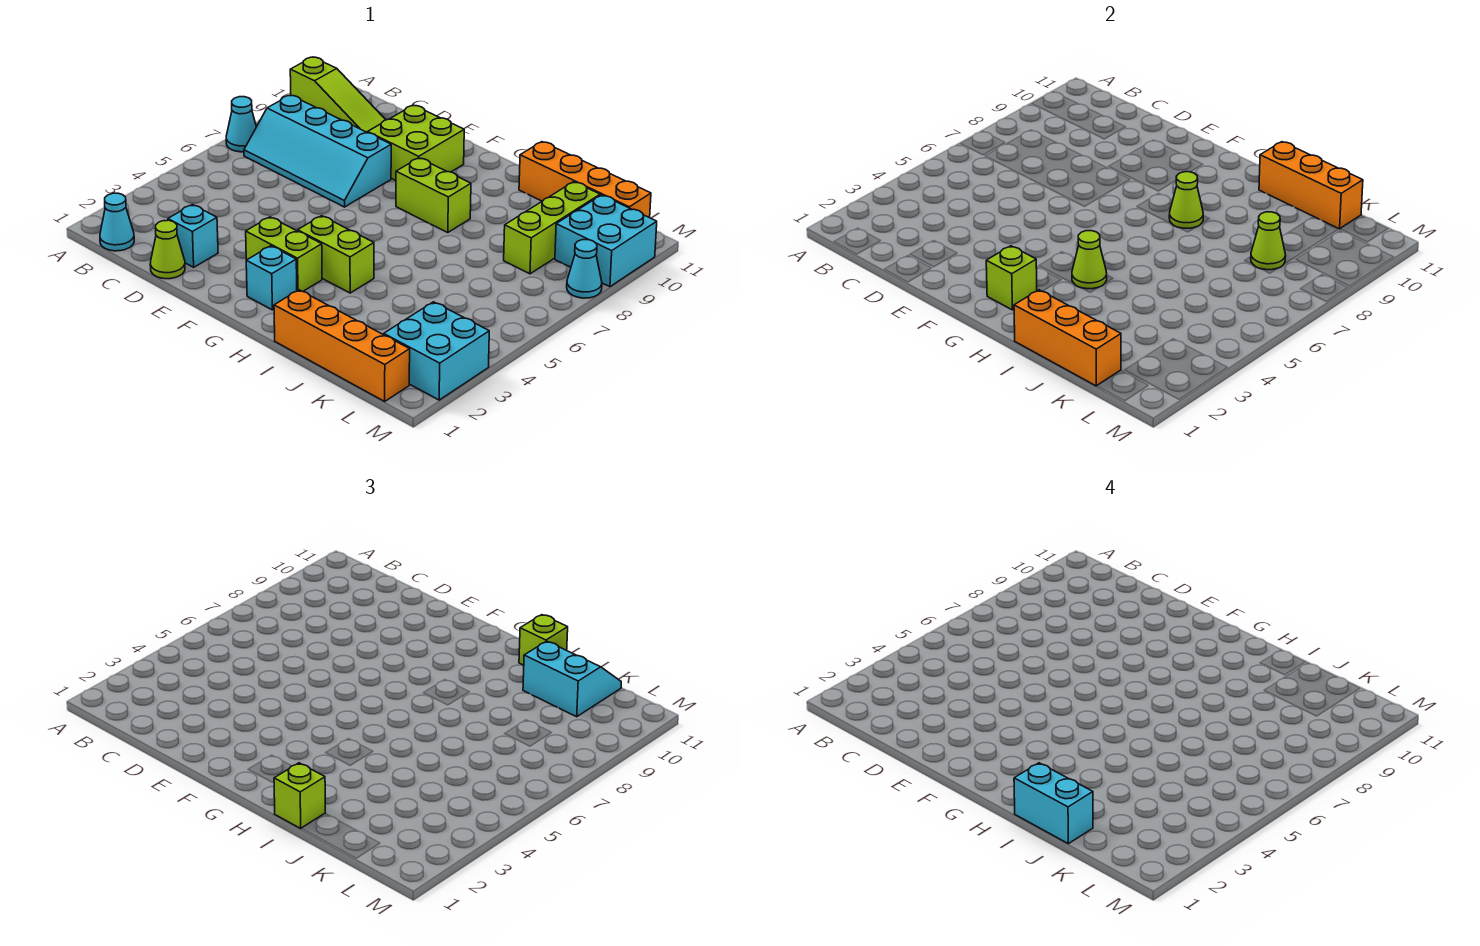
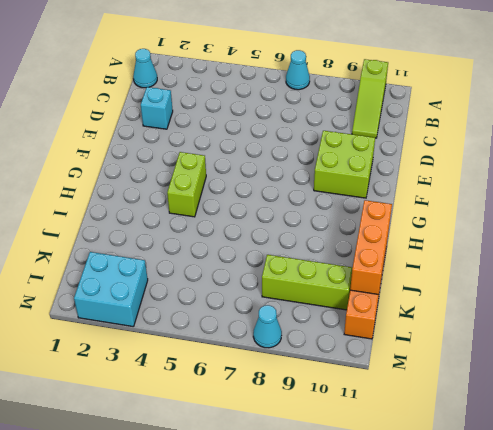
none -> cyan slope B7:E8 level 1 top 8
none -> lime cone D1 level 1
none -> lime brick F3:G3 level 1

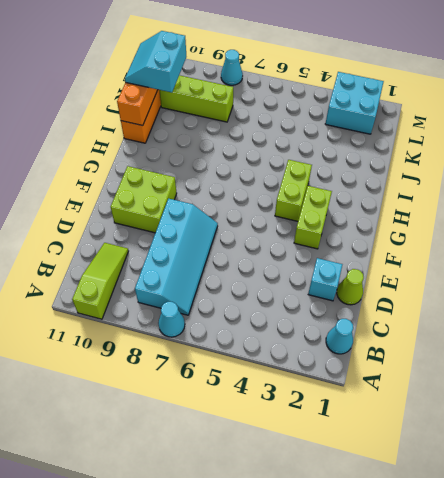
none -> cyan brick G2 level 1
none -> lime brick G8:H8 level 1
none -> orange brick I1:L1 level 1

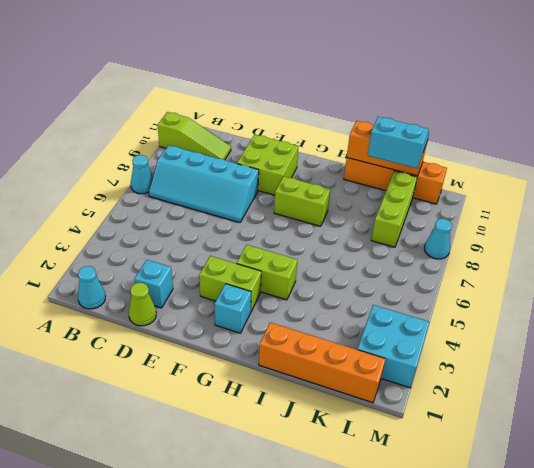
none -> cyan brick L9:M10 level 1
none -> lime brick G2 level 2
none -> lime cone H4 level 2

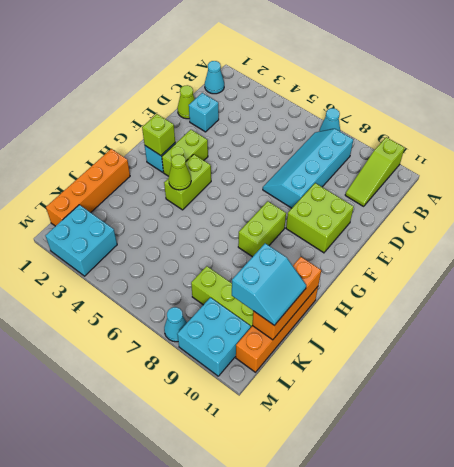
none -> lime cone H8 level 2
none -> orange brick I1:K1 level 2
none -> lime cone K8 level 2

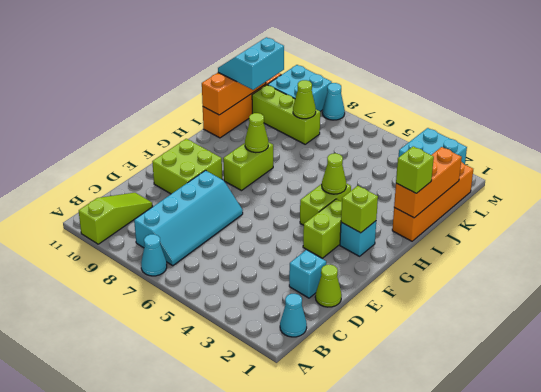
none -> lime brick I11 level 3
none -> cyan brick I1:J1 level 4

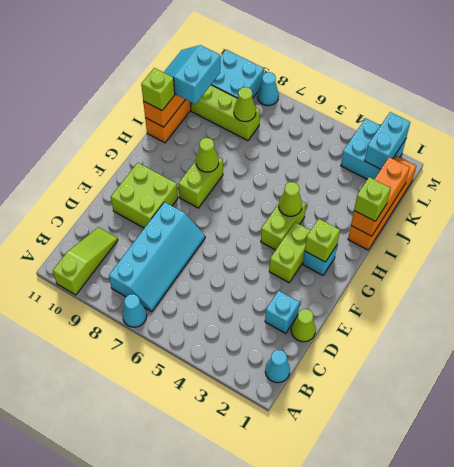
cyan brick L2:M2 level 2 -> cyan brick I1:J1 level 4

